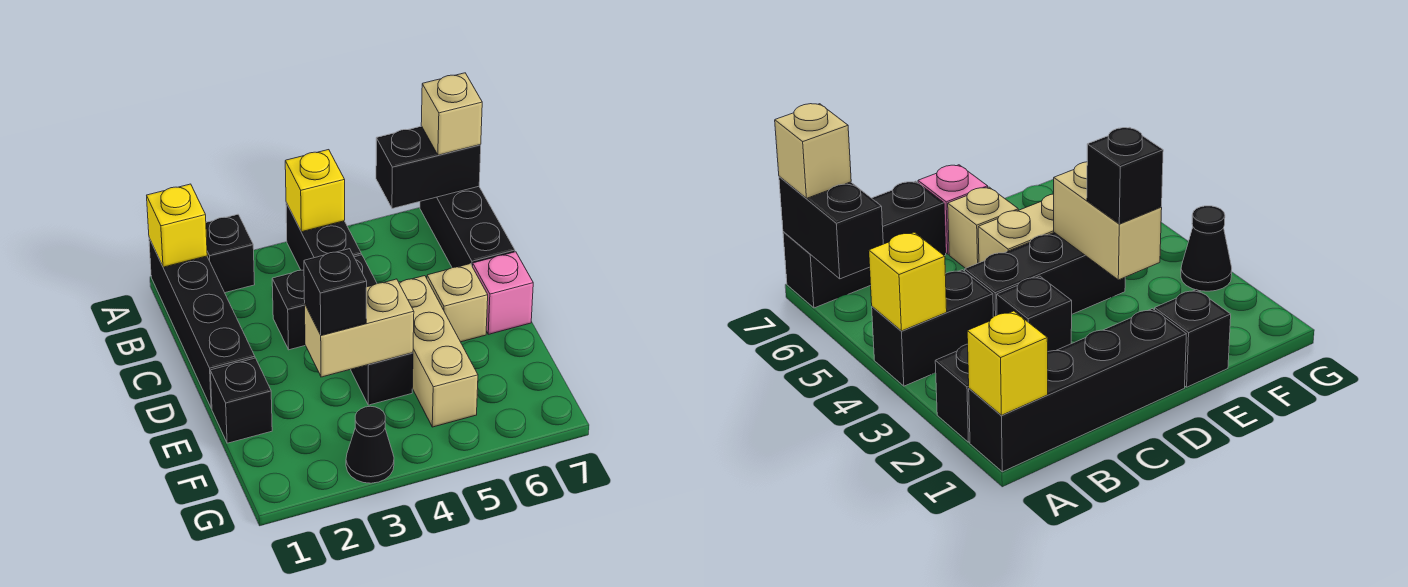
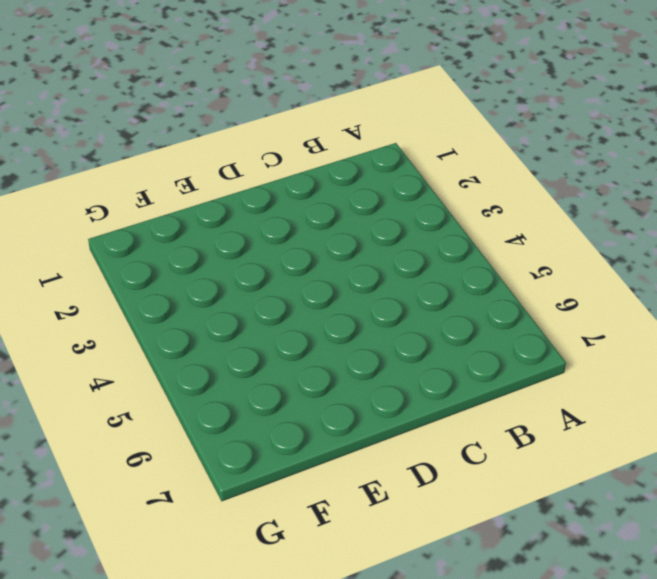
none -> black brick A1:D1 level 1
none -> black brick A2 level 1
none -> black brick A4:B4 level 1

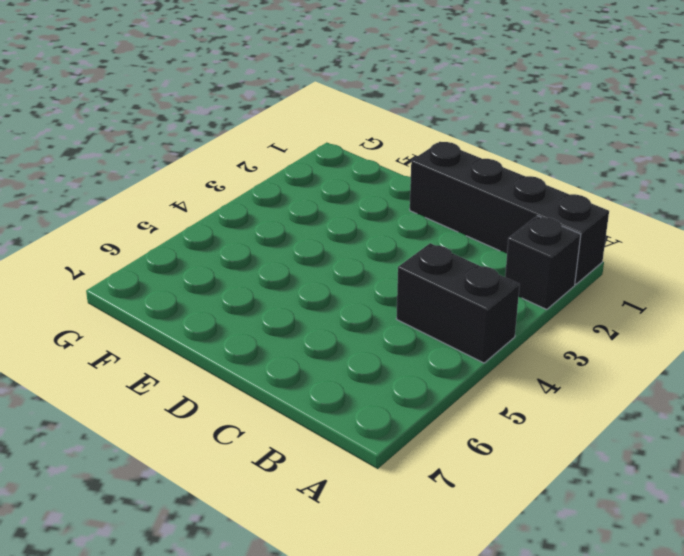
none -> black brick A7:C7 level 1
none -> black brick C3 level 1
none -> black brick C4:E4 level 1

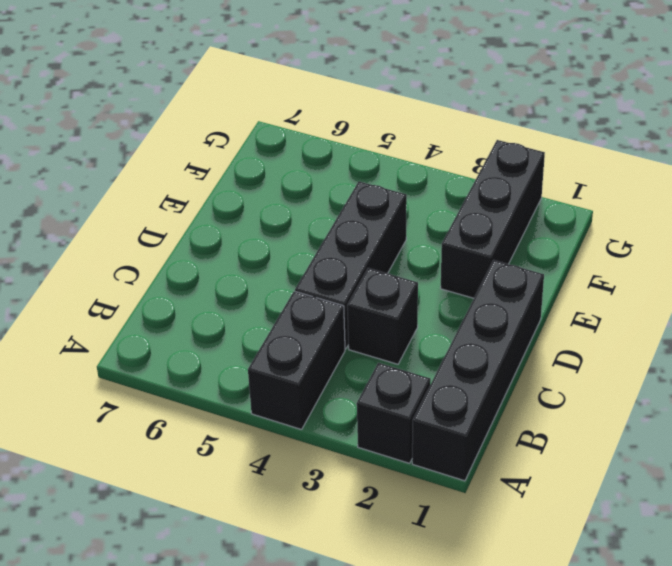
black brick E2:G2 level 1 -> black brick A7:C7 level 1
none -> tan brick D5:F5 level 1
none -> tan brick D6 level 1
none -> pink brick D7 level 1

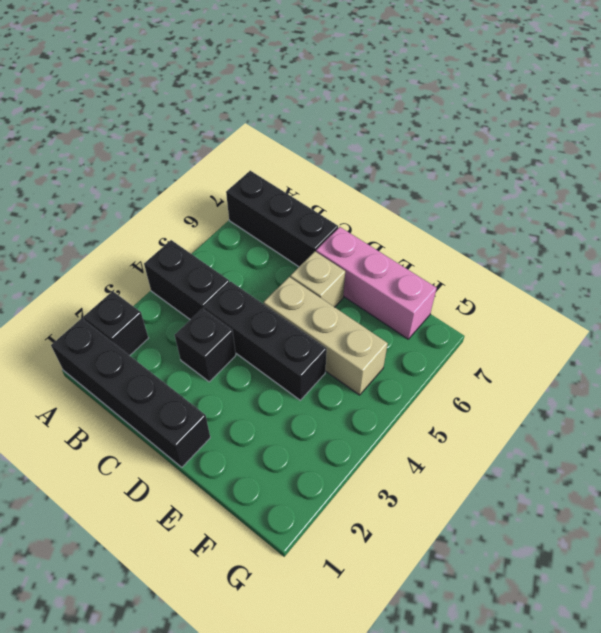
pink brick D7:F7 level 1 -> pink brick D7 level 1
none -> black brick E1 level 1
none -> black cone G3 level 1
none -> yellow brick A1 level 2

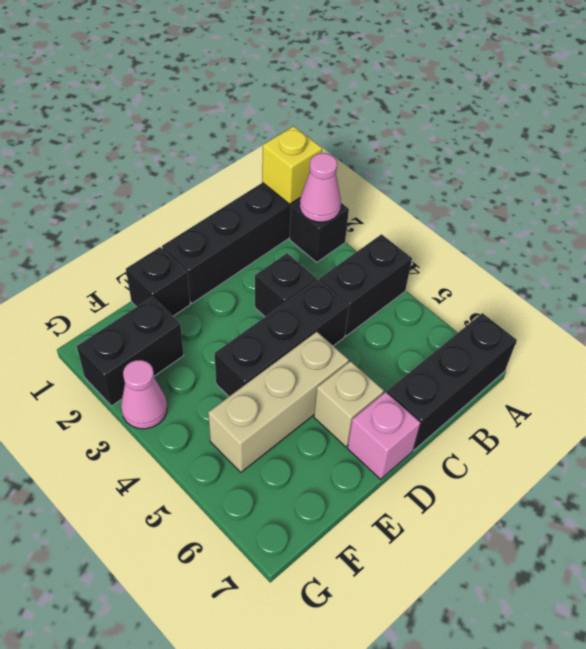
pink cone A2 level 2 -> none
black brick F2:G2 level 1 -> black brick A6:A7 level 2
pink cone G3 level 1 -> black cone G3 level 1
none -> yellow brick A4 level 2
none -> tan brick E3:E4 level 2
none -> tan brick A7 level 3

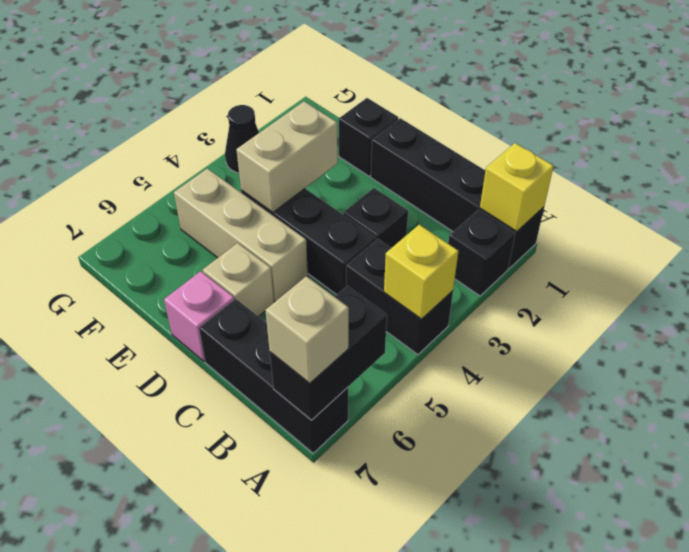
none -> black brick E3 level 3

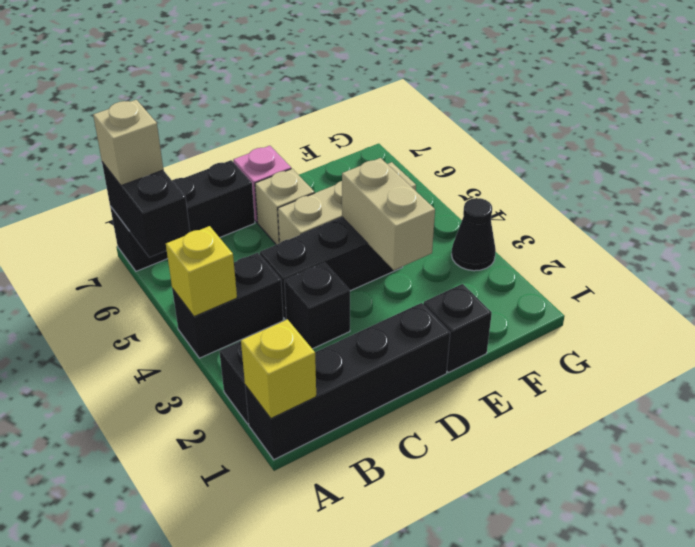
none -> black brick E3 level 3

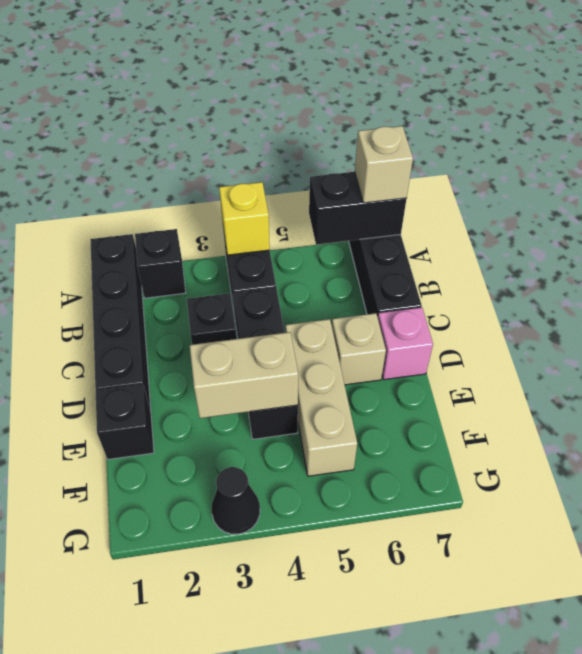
none -> yellow brick A1 level 2
none -> black brick E3 level 3

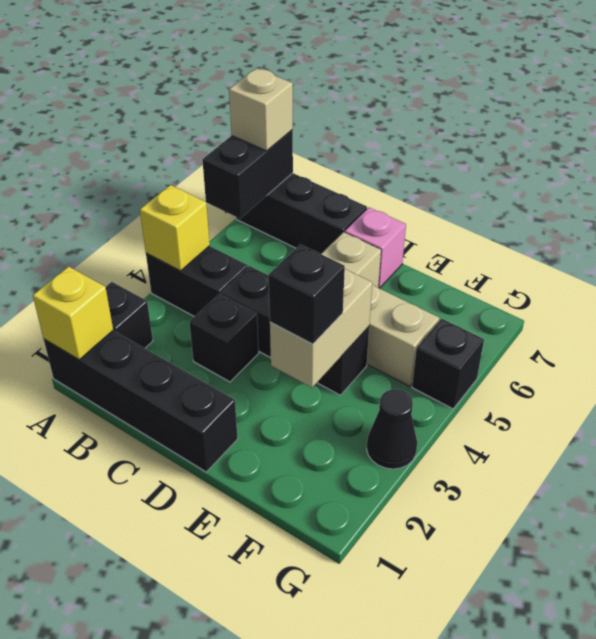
black brick G5 level 1 -> black brick E1 level 1

